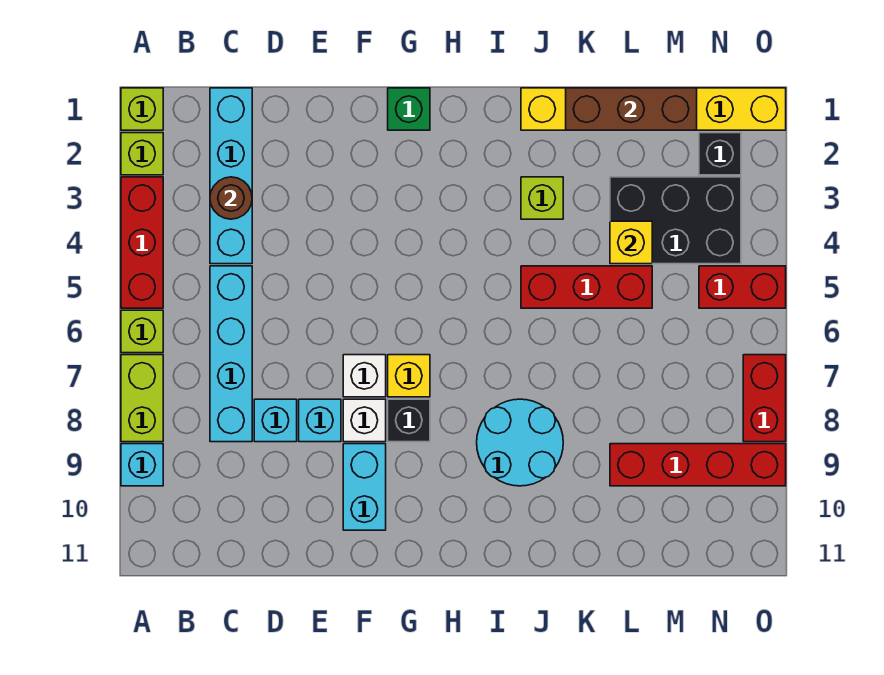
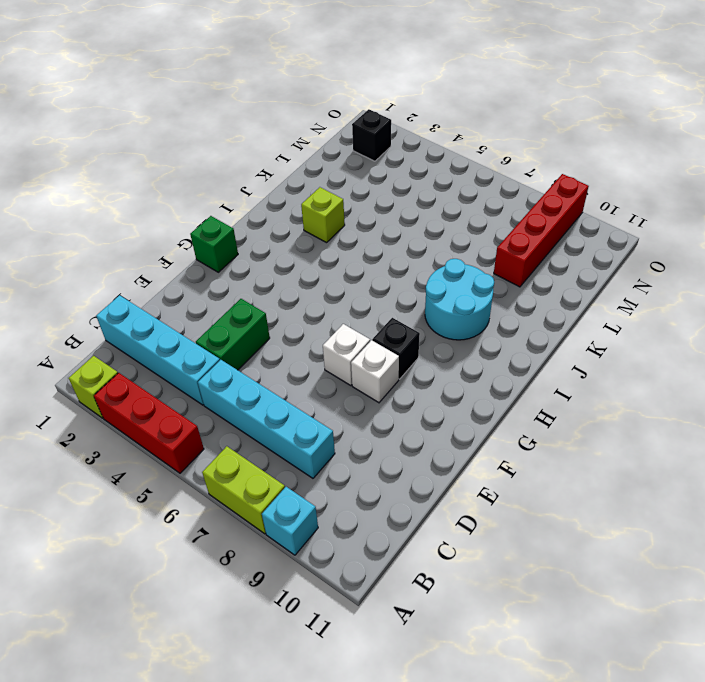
green brick D4:E4 level 1 -> none
none -> lime brick A1 level 1
none -> lime brick A6 level 1
none -> cyan brick D8 level 1

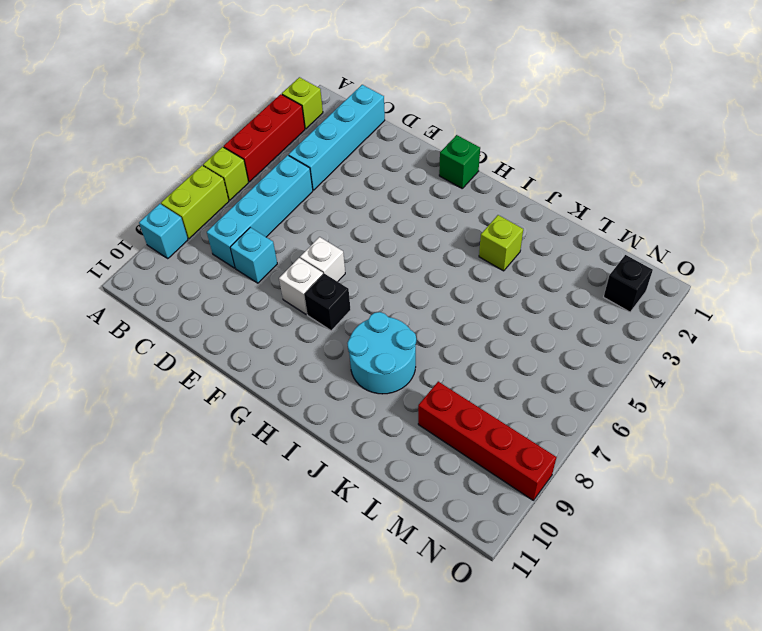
none -> lime brick A1 level 1
none -> cyan brick E8 level 1
none -> cyan brick F9:F10 level 1

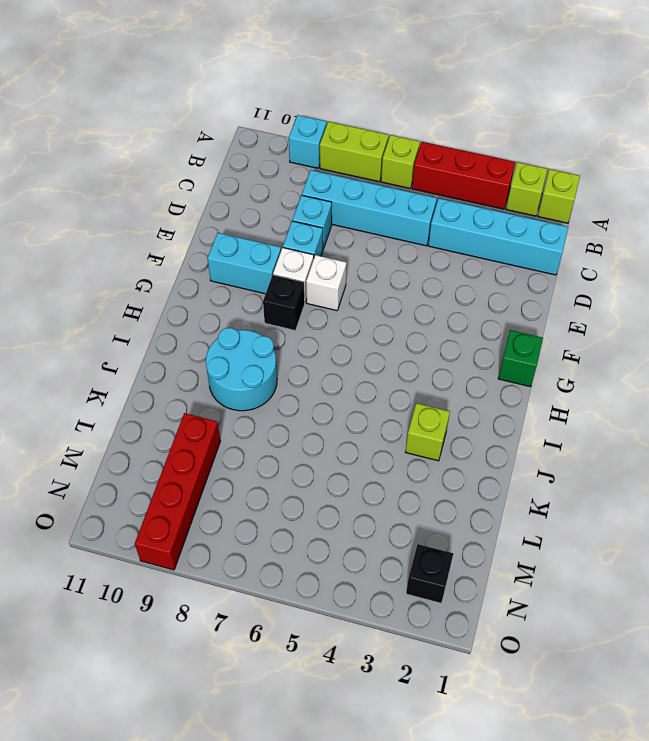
none -> yellow brick G7 level 1
none -> yellow brick J1:O1 level 1
none -> red brick J5:L5 level 1

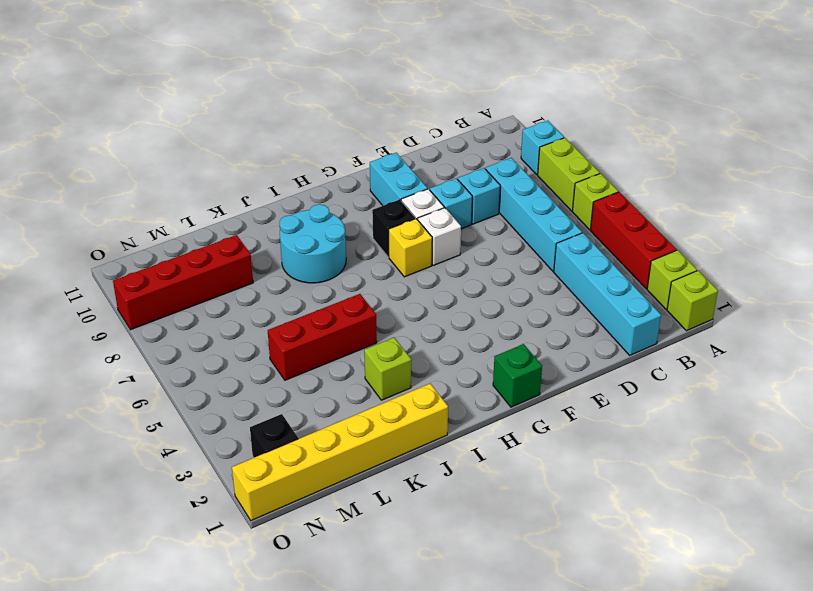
none -> black brick L3:N4 level 1
none -> red brick N5:O5 level 1
none -> red brick O7:O8 level 1

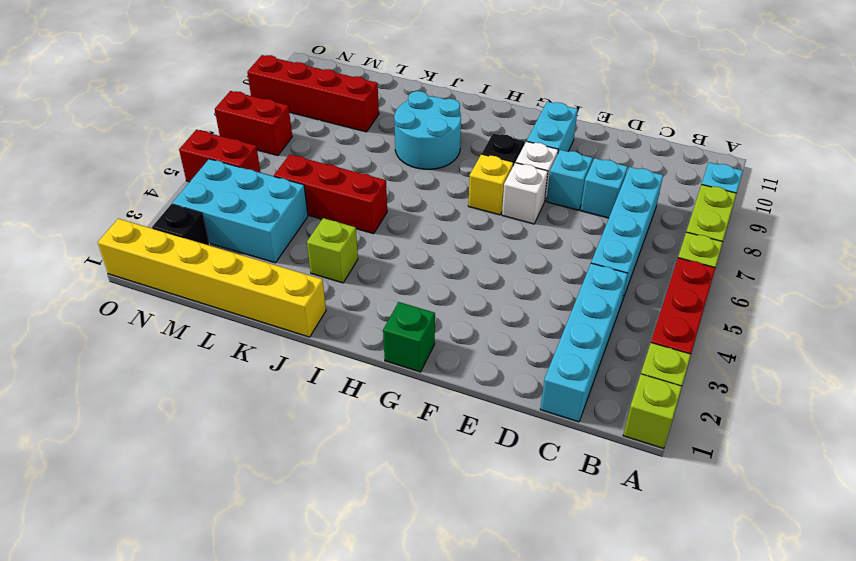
cyan brick L3:N4 level 1 -> black brick L3:N4 level 1
red brick N7:O7 level 1 -> red brick O7:O8 level 1
none -> brown round brick C3 level 2
none -> brown brick K1:M1 level 2
none -> yellow brick L4 level 2

